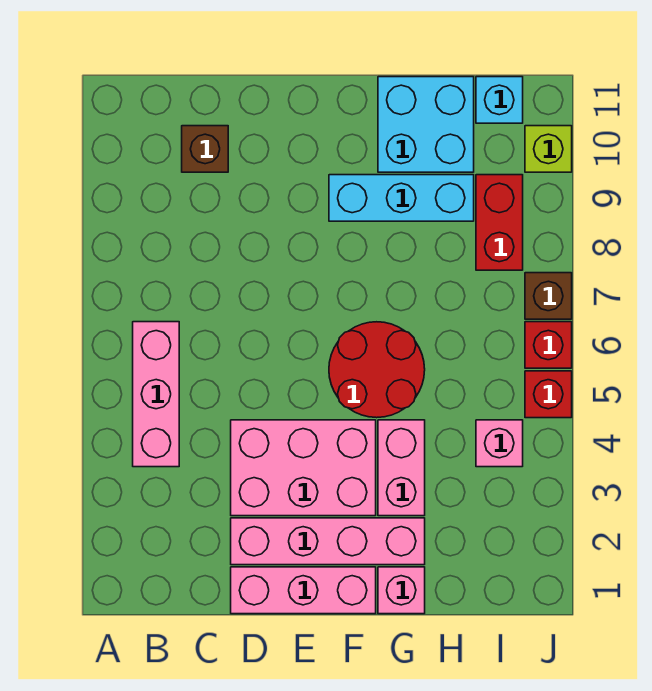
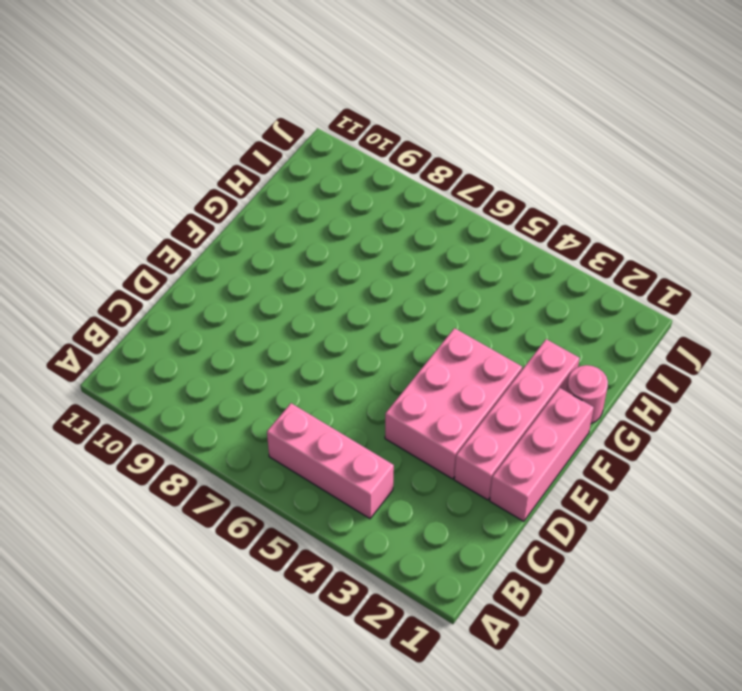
pink round brick G1 level 1 -> pink brick G1 level 1
none -> brown brick C10 level 1
none -> red round brick F5:G6 level 1
none -> cyan brick F9:H9 level 1

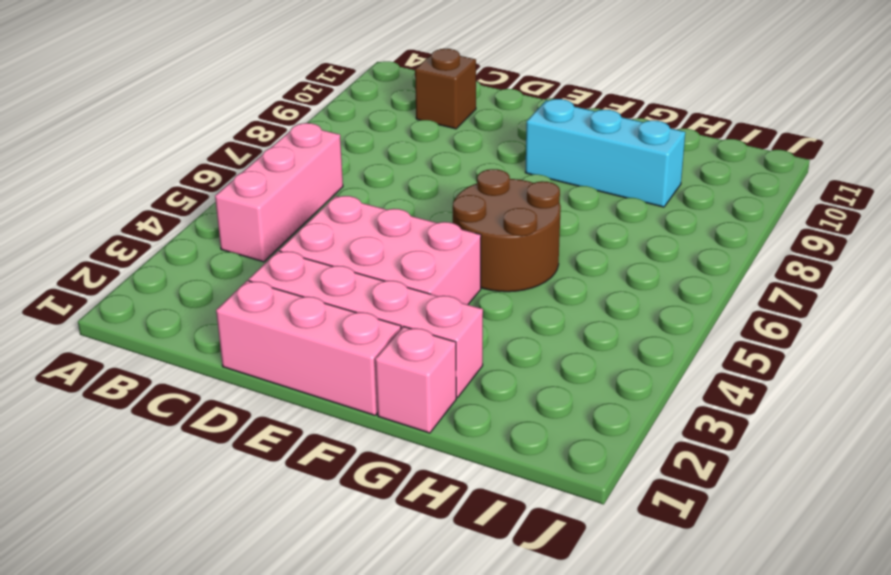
brown round brick F5:G6 level 1 -> red round brick F5:G6 level 1
none -> pink brick G3:G4 level 1
none -> cyan brick G10:H11 level 1
none -> pink brick I4 level 1

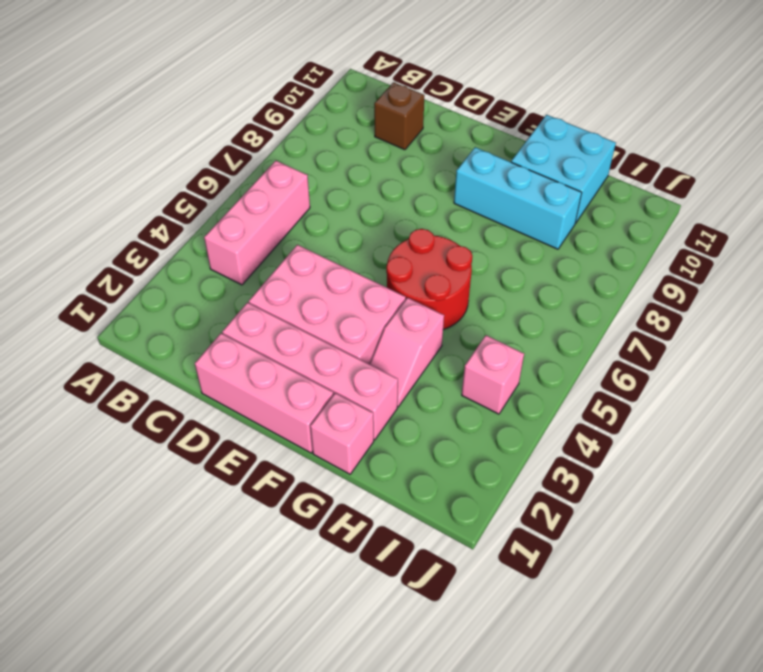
pink slope G3:G4 level 1 top 4 -> pink brick G3:G4 level 1
none -> red brick I8:I9 level 1
none -> cyan brick I11 level 1
none -> red brick J5 level 1

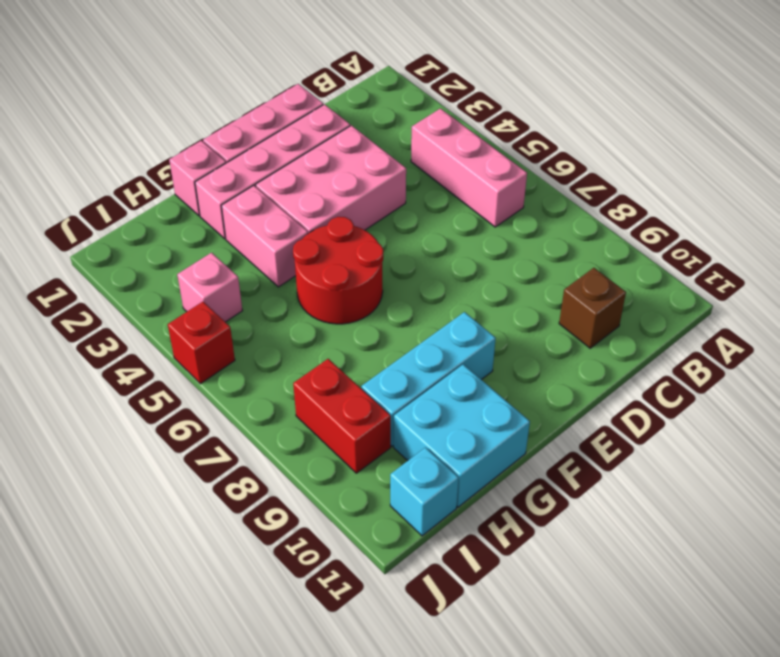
none -> red brick J6 level 1
none -> brown brick J7 level 1
none -> lime brick J10 level 1

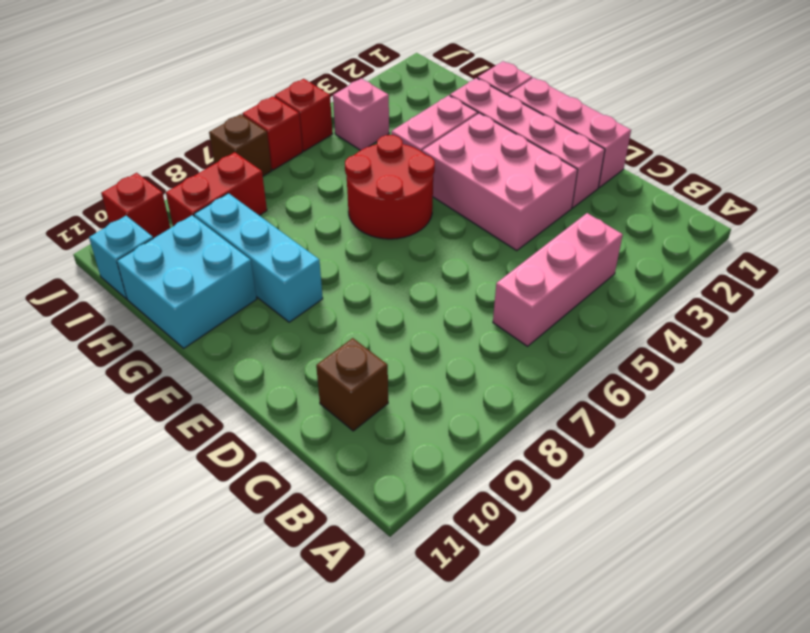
red brick J10 level 1 -> lime brick J10 level 1

